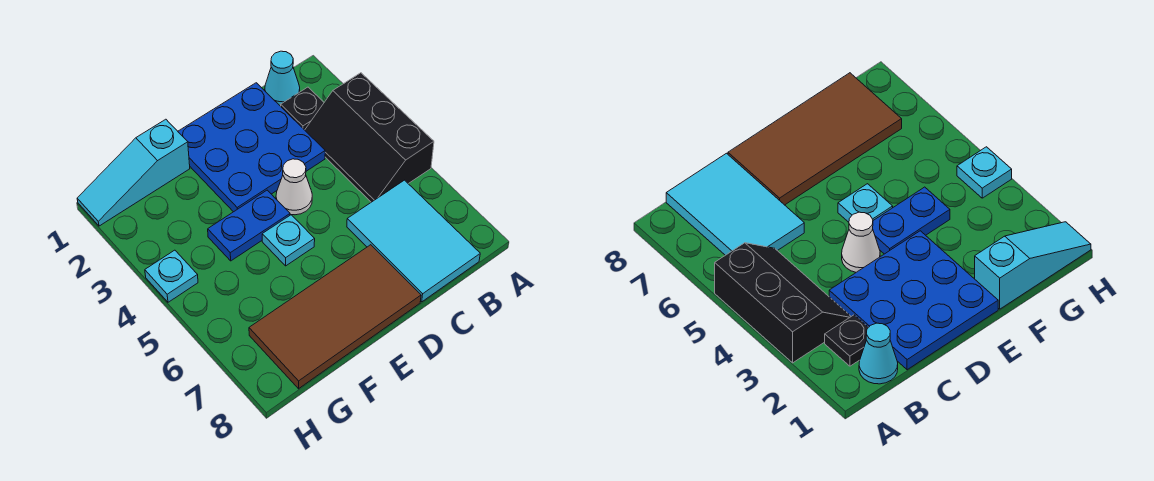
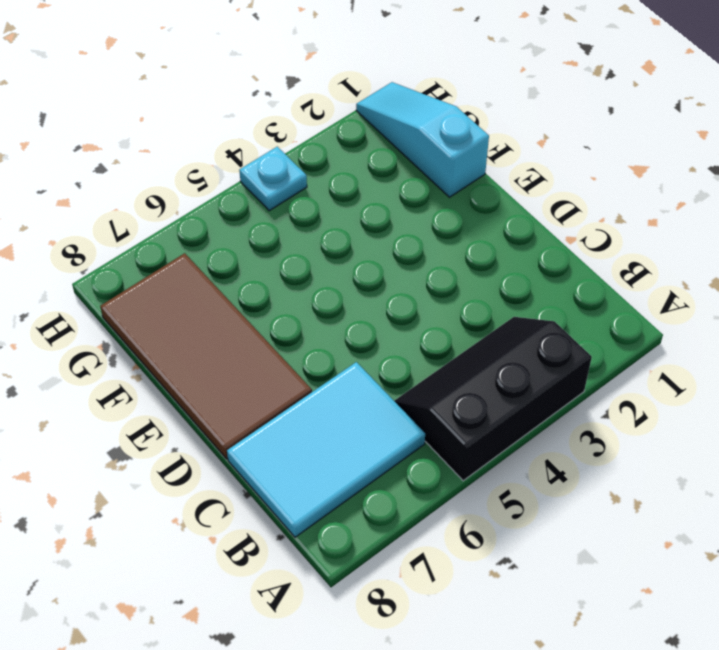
none -> cyan cone B1 level 1
none -> black plate B2 level 1

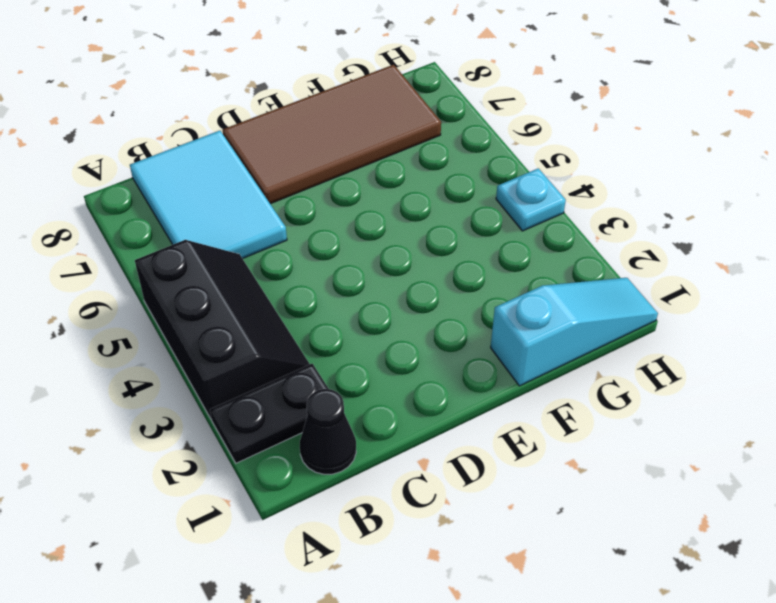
black plate A2:B2 level 1 -> black plate B2 level 1
black cone B1 level 1 -> cyan cone B1 level 1
none -> blue plate C1:E3 level 1
none -> white cone D4 level 1

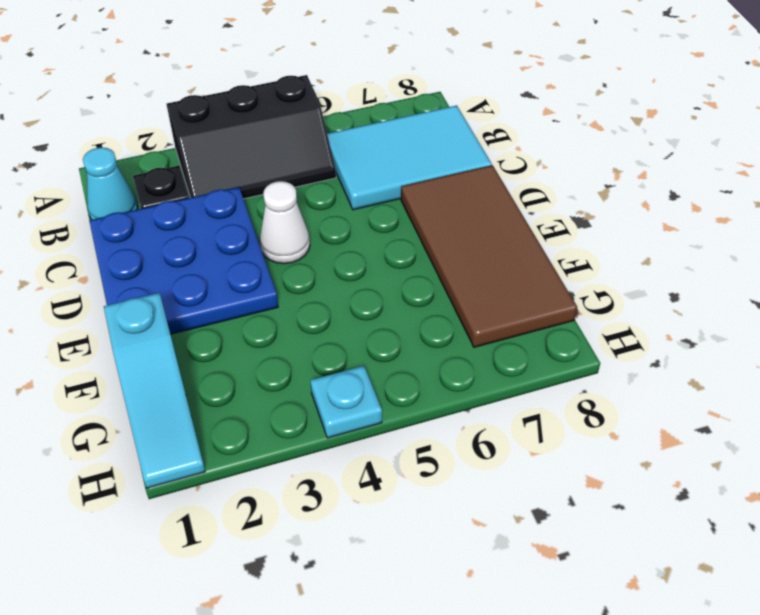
none -> blue plate E4:F4 level 1
none -> cyan plate E5 level 1

